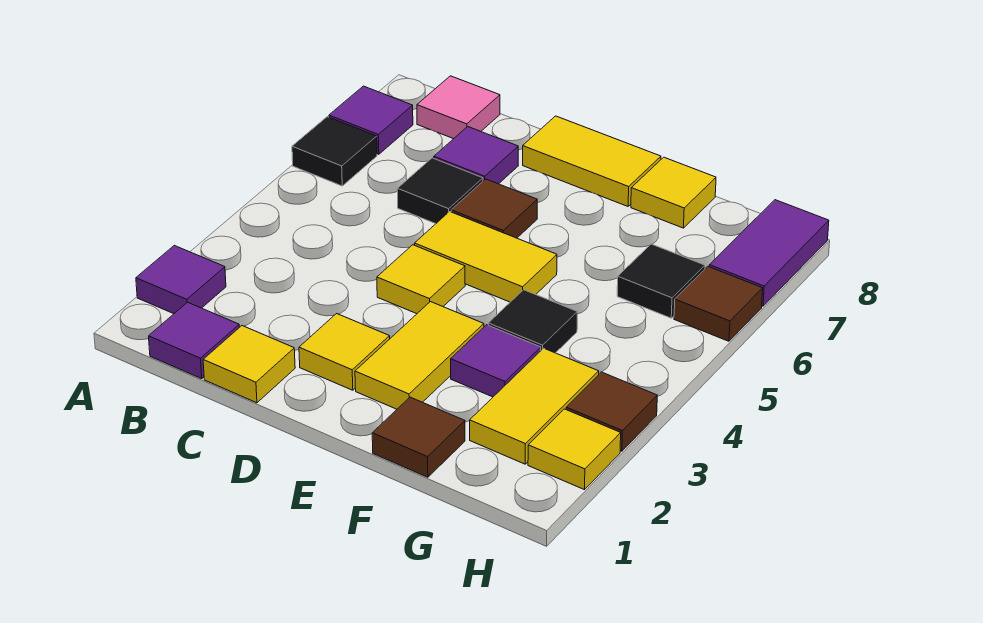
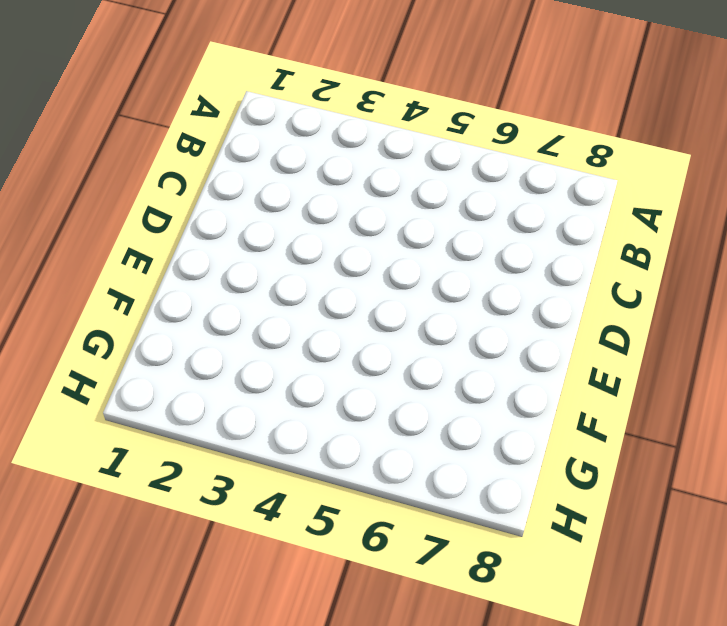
none -> purple tile A2 level 1
none -> black tile A6 level 1
none -> purple tile A7 level 1

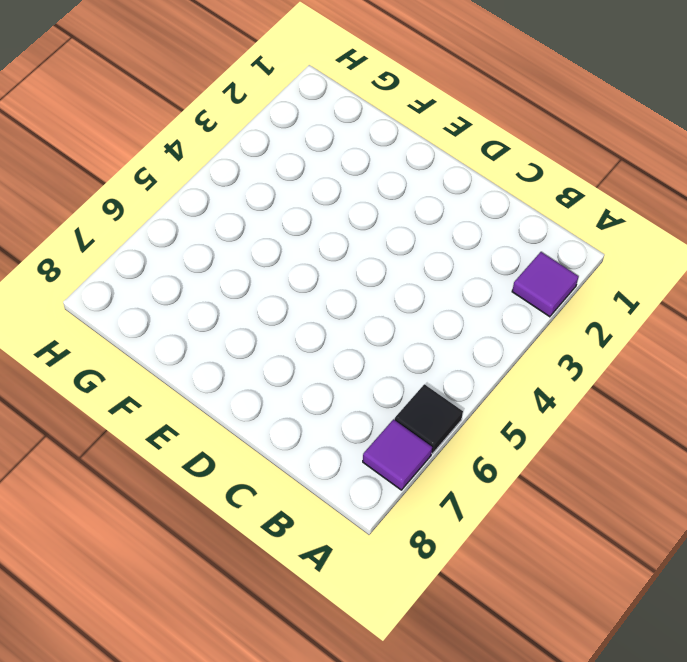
none -> purple tile B1 level 1
none -> pink tile B8 level 1
none -> yellow tile C1 level 1

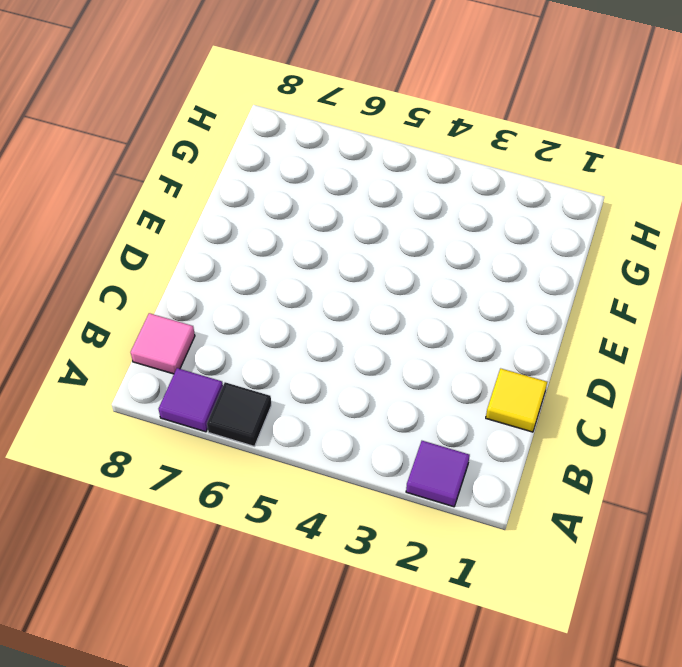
none -> purple tile B1 level 1
none -> black tile C6 level 1
none -> purple tile C7 level 1

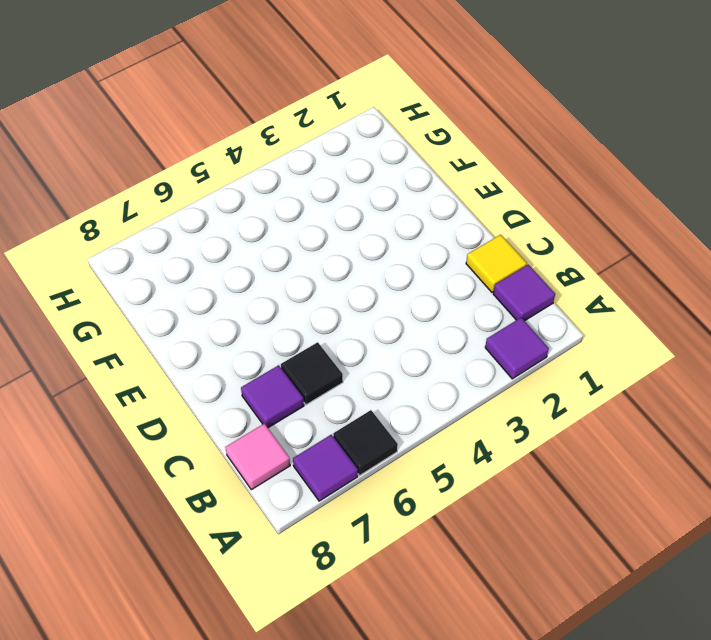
none -> yellow tile D2 level 1
none -> yellow tile D4 level 1
none -> yellow tile D5:E5 level 1

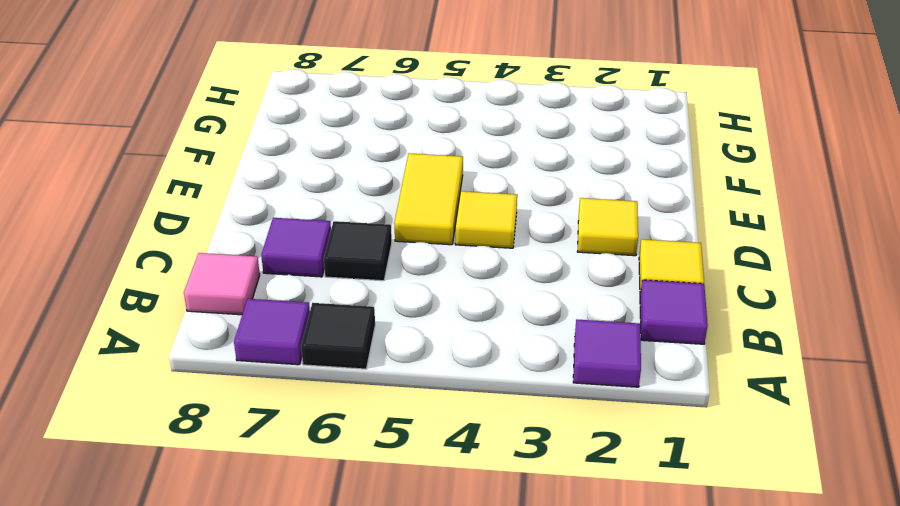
none -> brown tile D6 level 1
none -> yellow tile D8:E8 level 1
none -> yellow tile E2:E3 level 1

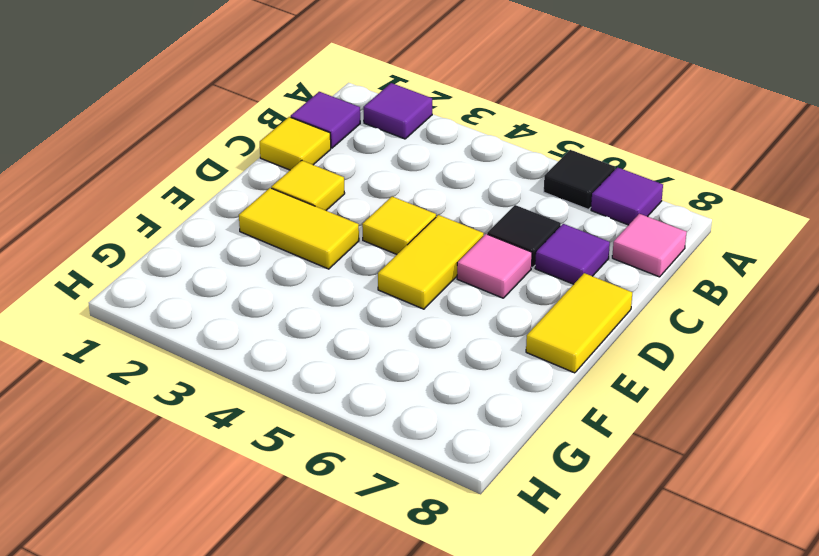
pink tile D6 level 1 -> brown tile D6 level 1
none -> brown tile F1 level 1
none -> purple tile F3 level 1
none -> black tile F4 level 1

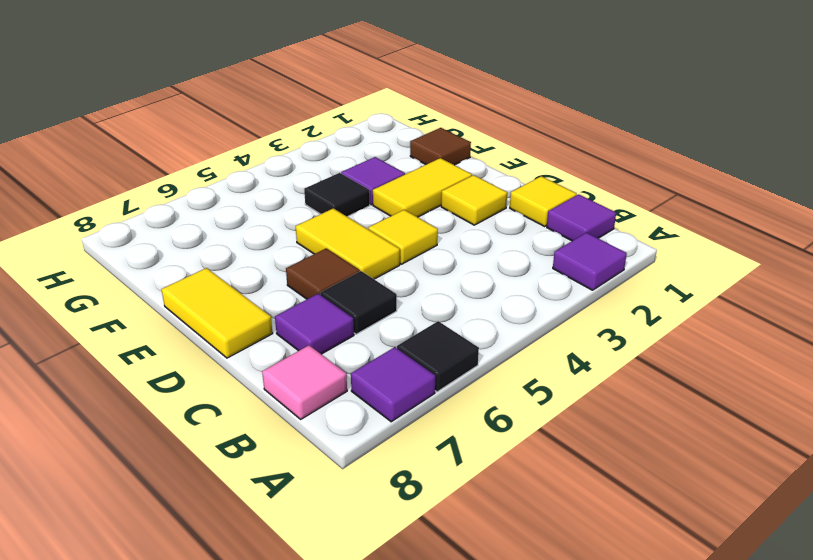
none -> yellow tile F8 level 1
none -> yellow tile G2:G3 level 1
none -> black tile G6 level 1

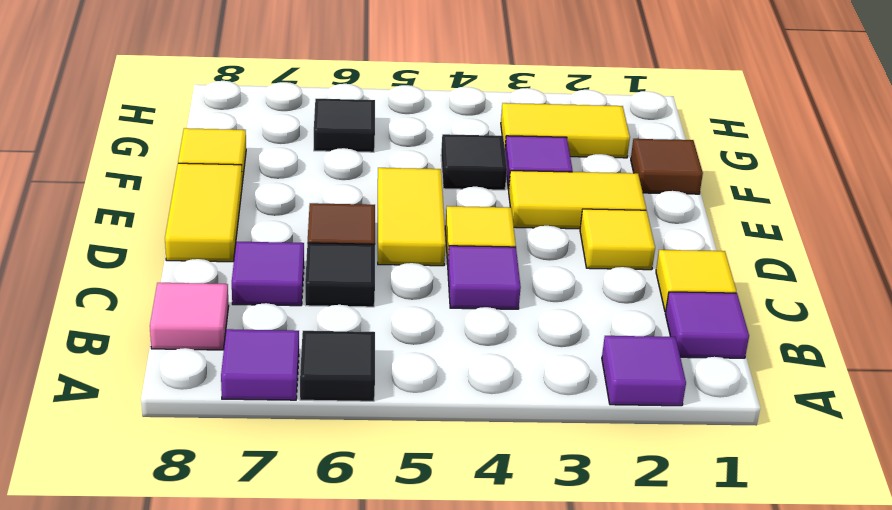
purple tile C4 level 1 -> none
none -> yellow tile H2 level 1
none -> brown tile H3 level 1
none -> brown tile H6 level 1

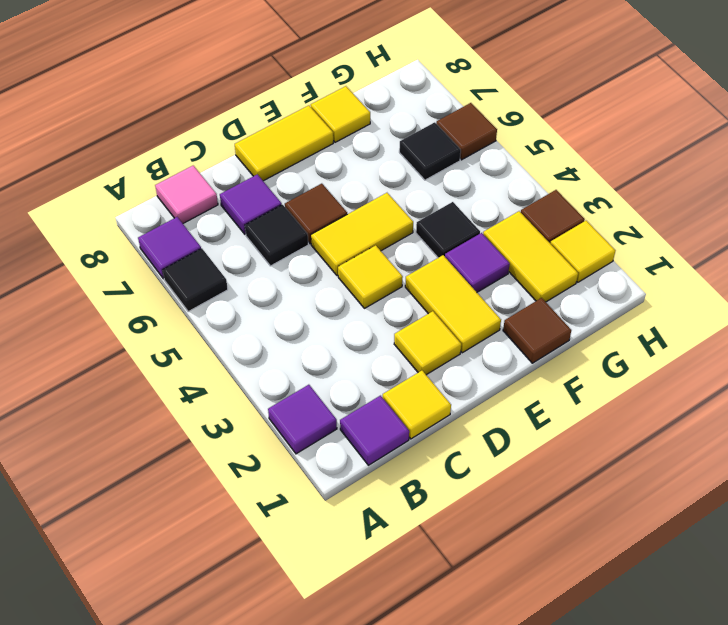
none -> purple tile H7:H8 level 1

